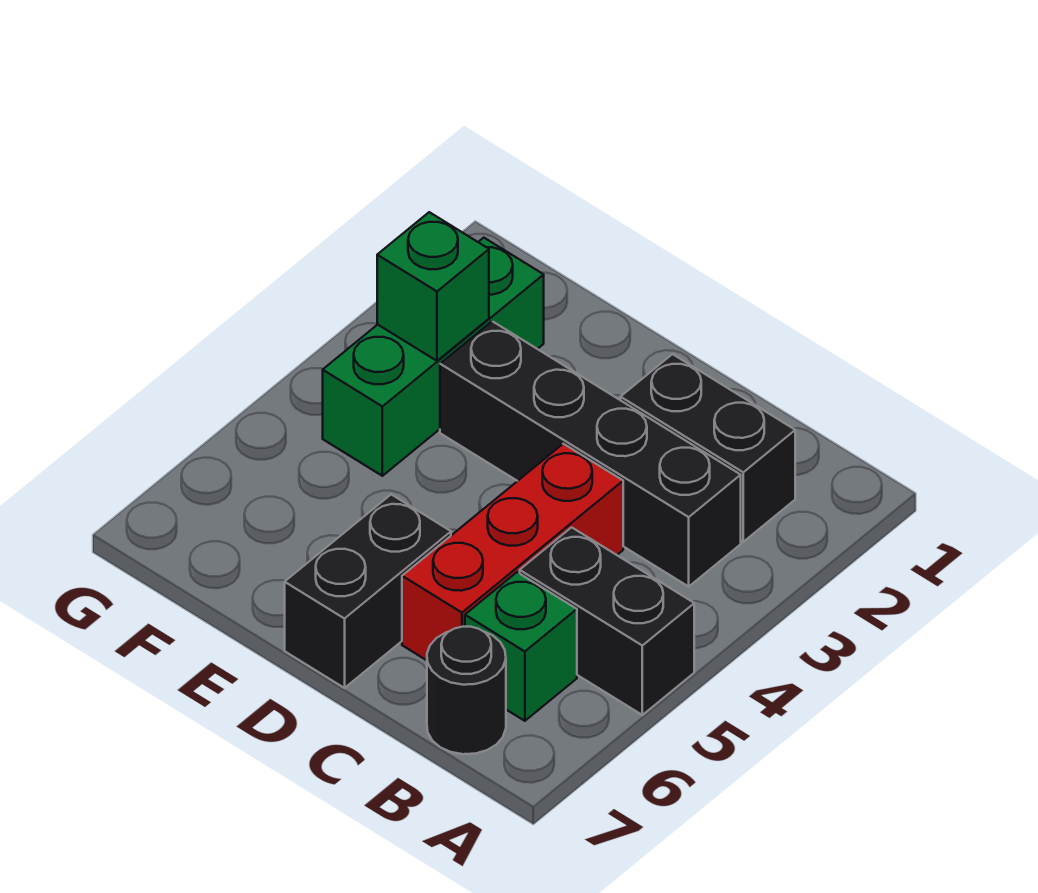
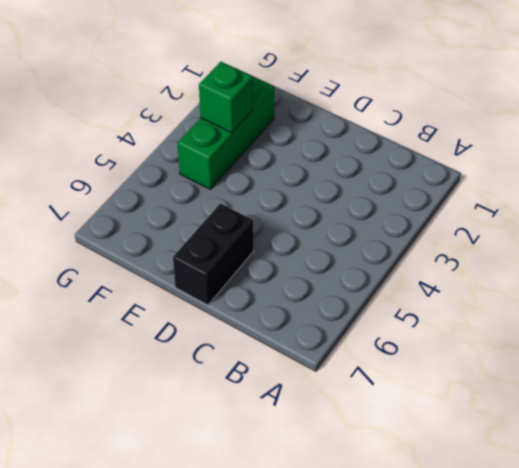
none -> black brick A5:B5 level 1
none -> black brick B2:C2 level 1

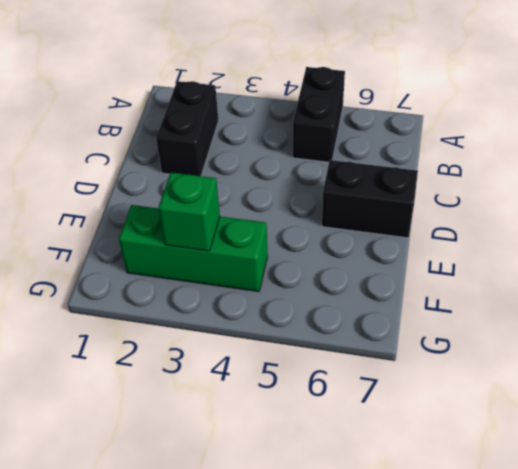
none -> black brick B3:E3 level 1
none -> green brick B6 level 1

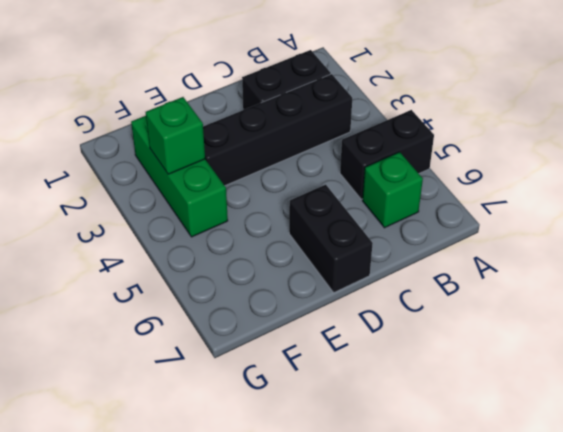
none -> black round brick B7 level 1
none -> red brick C4:C6 level 1

